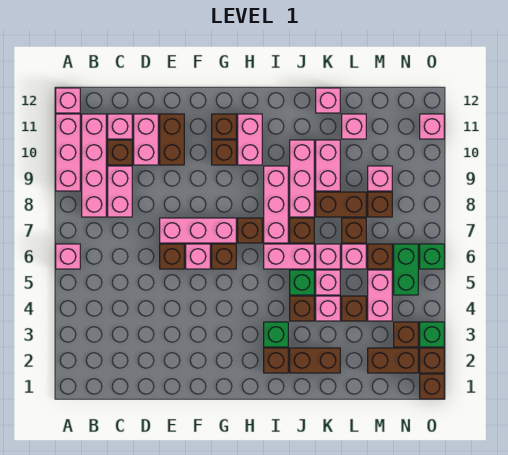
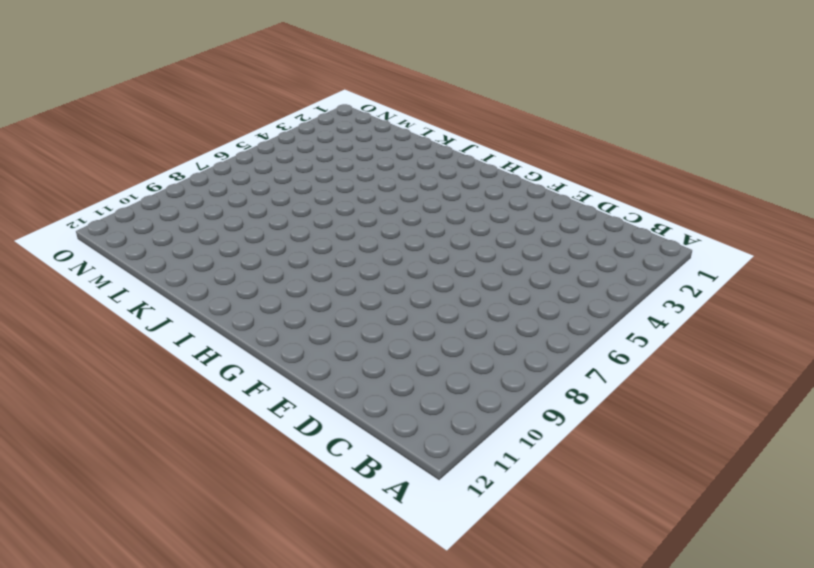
none -> pink brick A6 level 1
none -> pink brick A9:A11 level 1
none -> pink brick A12 level 1
none -> pink brick B8:B11 level 1

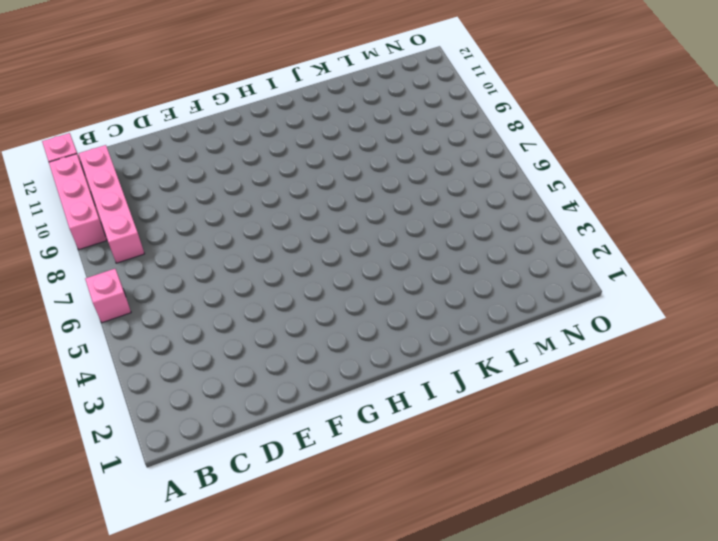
none -> pink brick C8:C9 level 1
none -> brown brick C10 level 1
none -> pink brick C11 level 1
none -> pink brick D10:D11 level 1

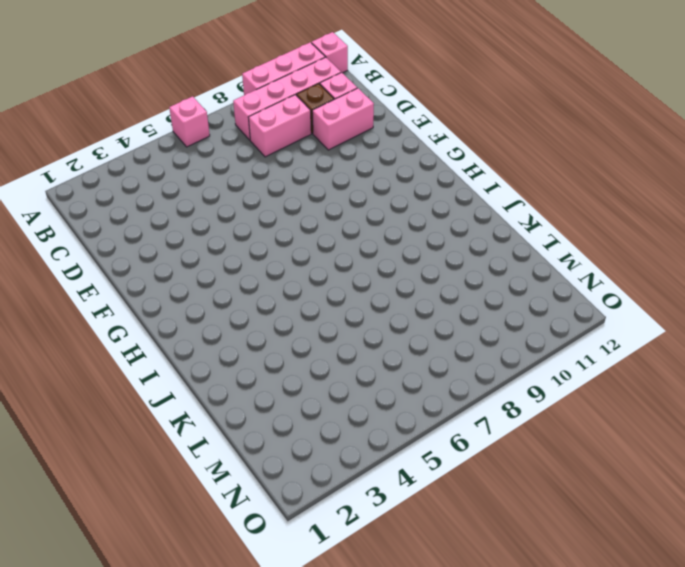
none -> brown brick E6 level 1
none -> pink brick E7:G7 level 1
none -> brown brick E10:E11 level 1
none -> pink brick F6 level 1

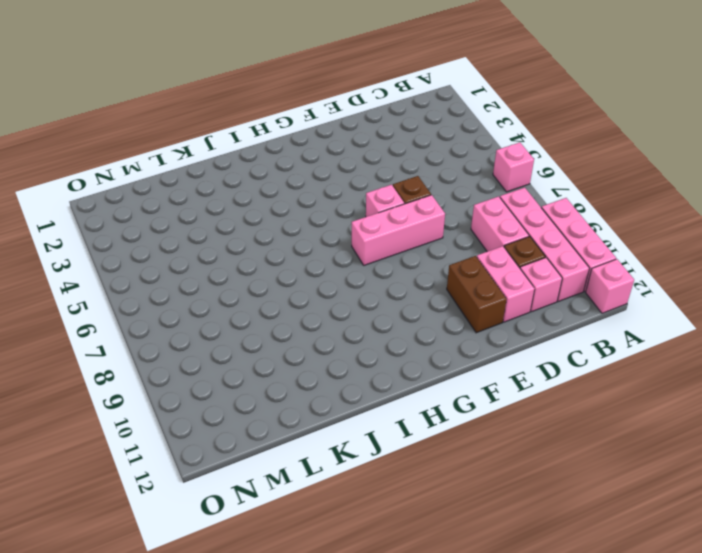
none -> brown brick G6 level 1
none -> brown brick G10 level 1
none -> brown brick G11 level 1
none -> brown brick H7 level 1

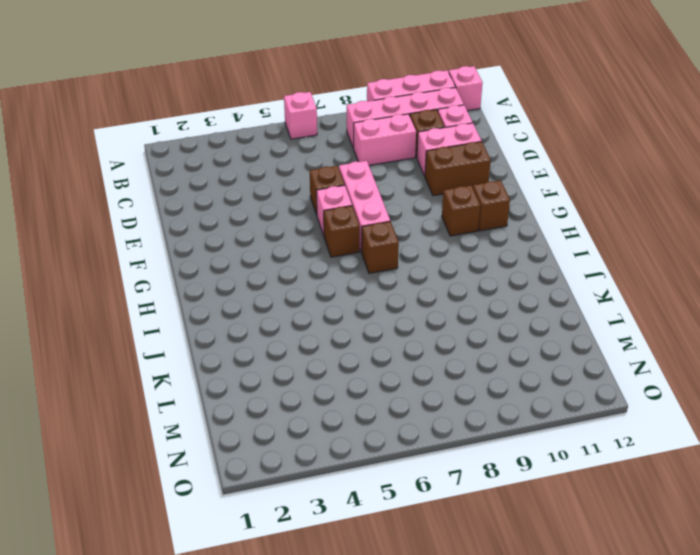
none -> pink brick H10:H11 level 1
none -> brown brick I2 level 1
none -> green brick I3 level 1
none -> pink brick I6:J6 level 1

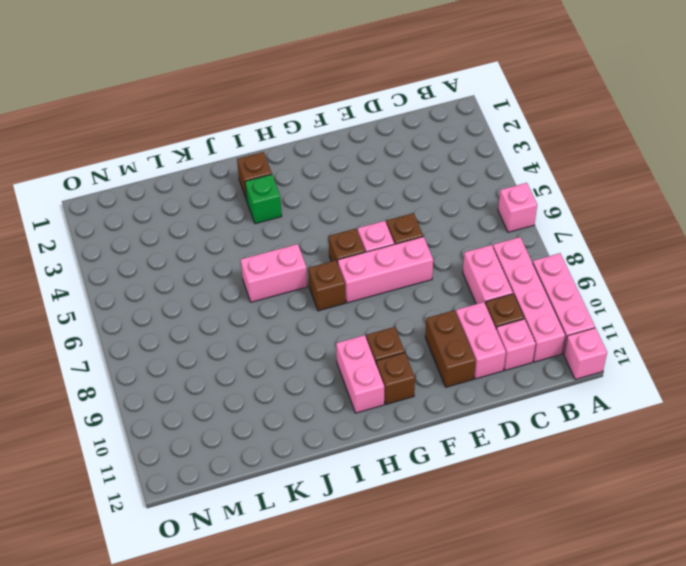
none -> pink brick I7:I9 level 1
none -> brown brick J2:K2 level 1
none -> brown brick J4 level 1
none -> green brick J5 level 1

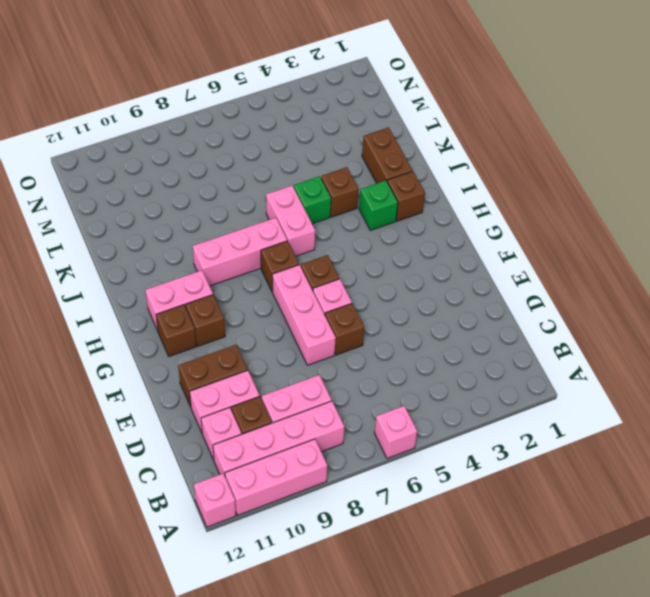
none -> brown brick J7 level 1
none -> pink brick J8:J10 level 1
none -> pink brick K4 level 1
none -> pink brick K5 level 1

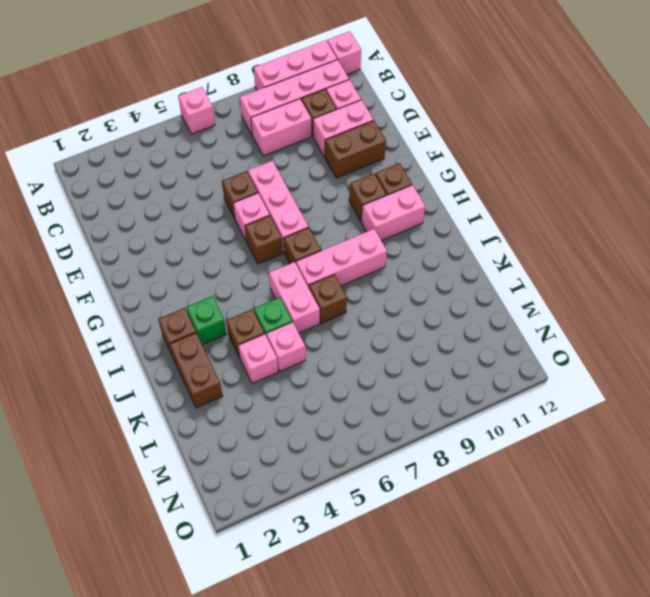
none -> pink brick J8:J10 level 1
none -> pink brick K6 level 1
none -> brown brick K8:L8 level 1
none -> pink brick K9:K10 level 1

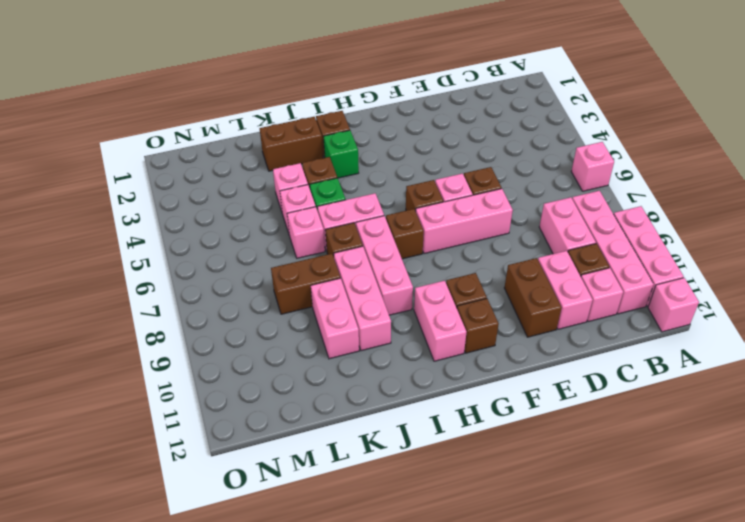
none -> pink brick K12 level 1
none -> brown brick L4 level 1
none -> pink brick L6 level 1
none -> brown brick L7 level 1

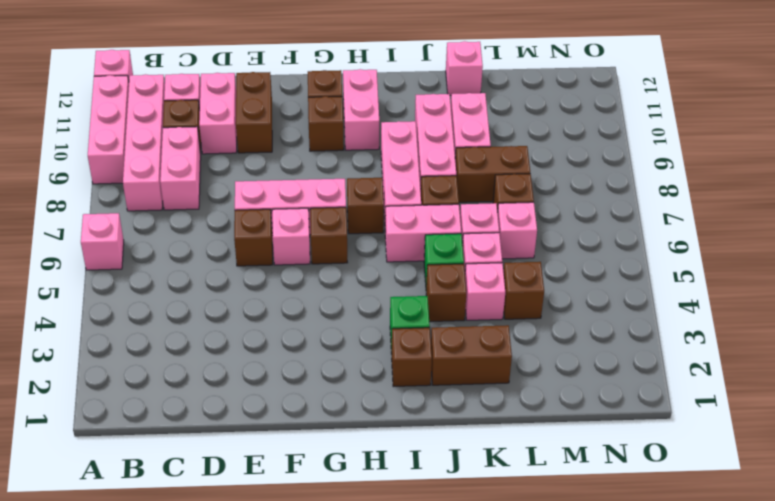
none -> pink brick L11 level 1
none -> brown brick M2:N2 level 1
none -> pink brick M4:M5 level 1
none -> brown brick M6 level 1

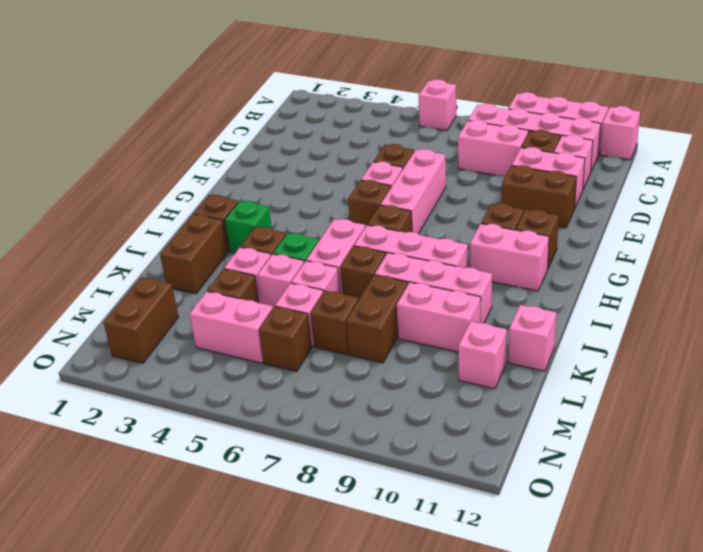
none -> brown brick M8 level 1
none -> pink brick M9 level 1
none -> brown brick N3 level 1
none -> green brick N5:N6 level 1

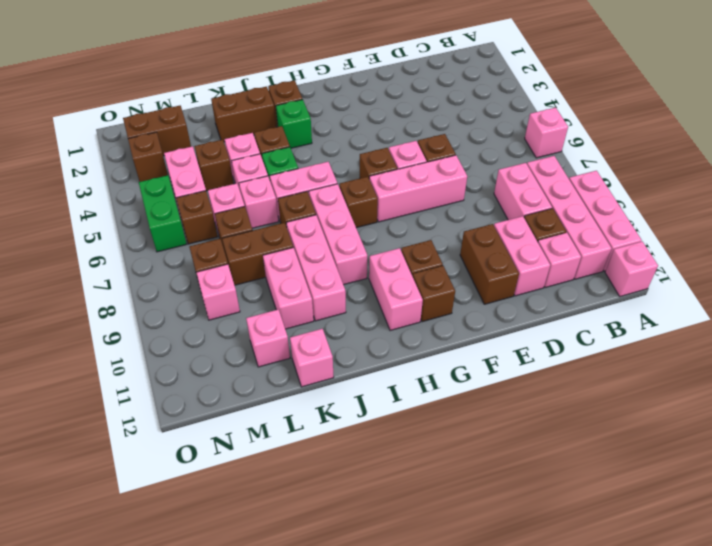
none -> brown brick O1 level 1
none -> brown brick O2 level 1
none -> green brick O3 level 1
none -> green brick O6 level 1

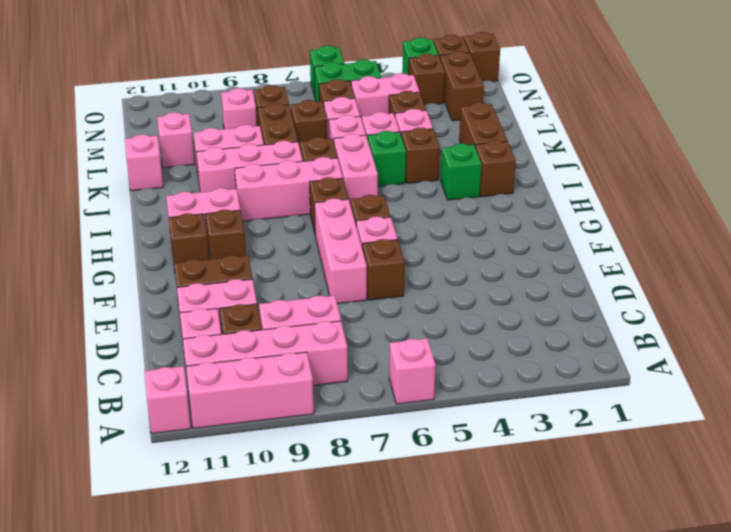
none -> pink brick O11 level 1

